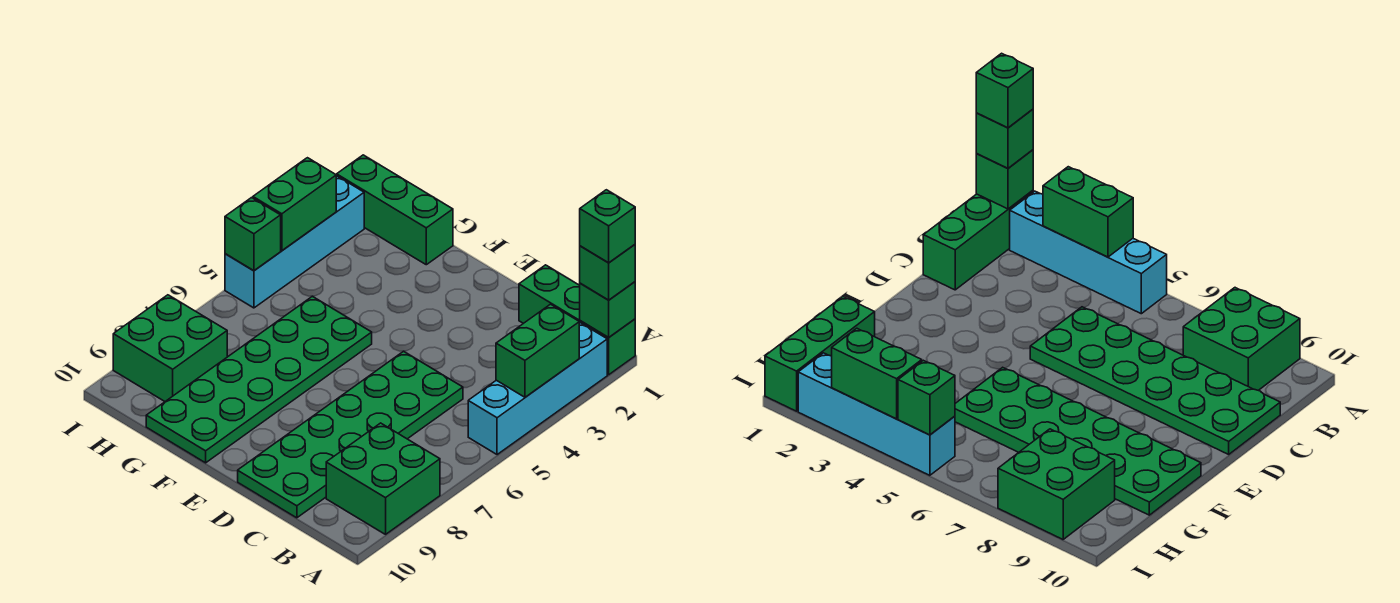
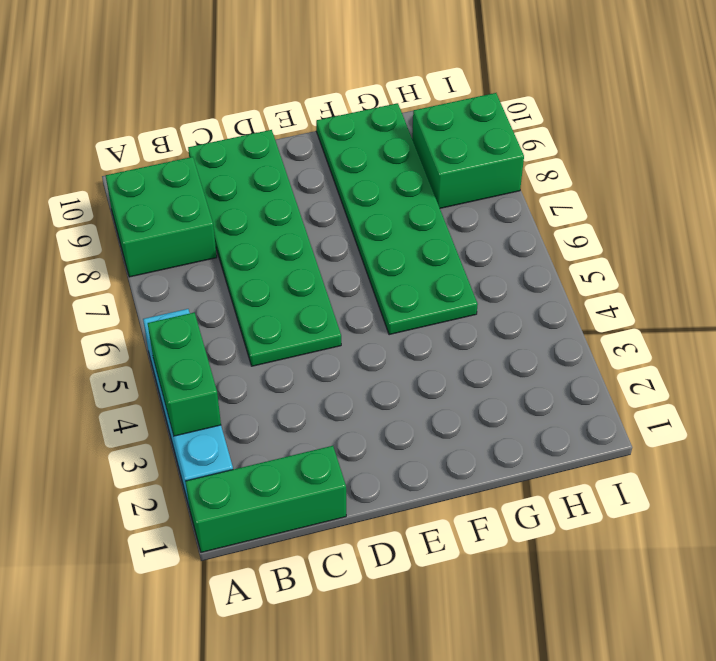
none -> green brick G1:I1 level 1
none -> cyan brick I2:I5 level 1
none -> green brick A1 level 2

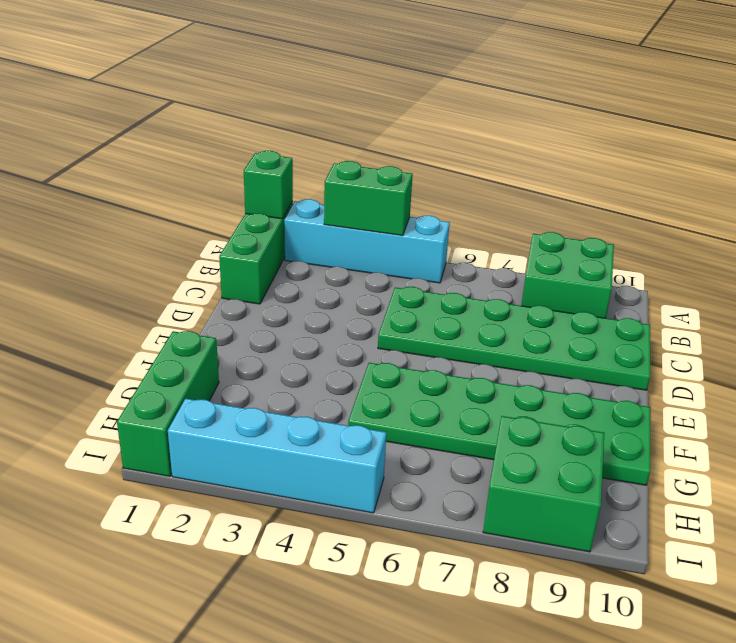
none -> green brick I3:I4 level 2
none -> green brick I5 level 2
none -> green brick A1 level 3

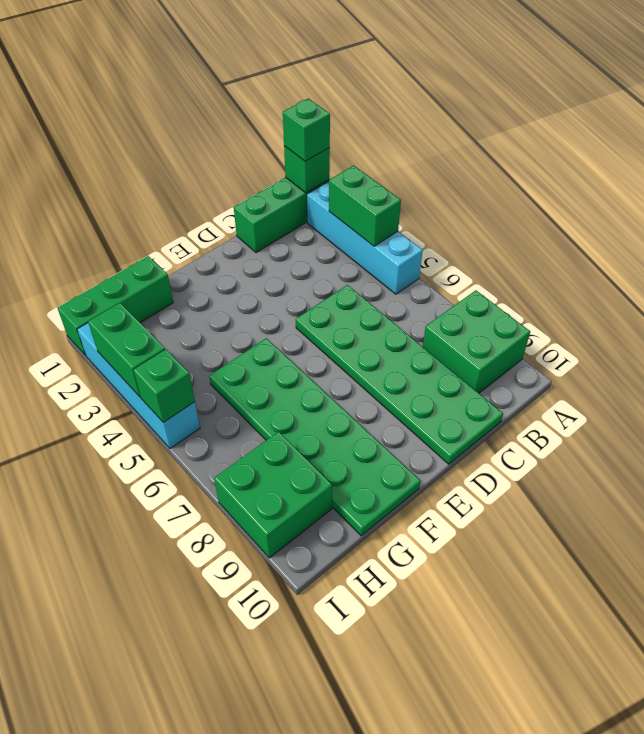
none -> green brick A1 level 4

